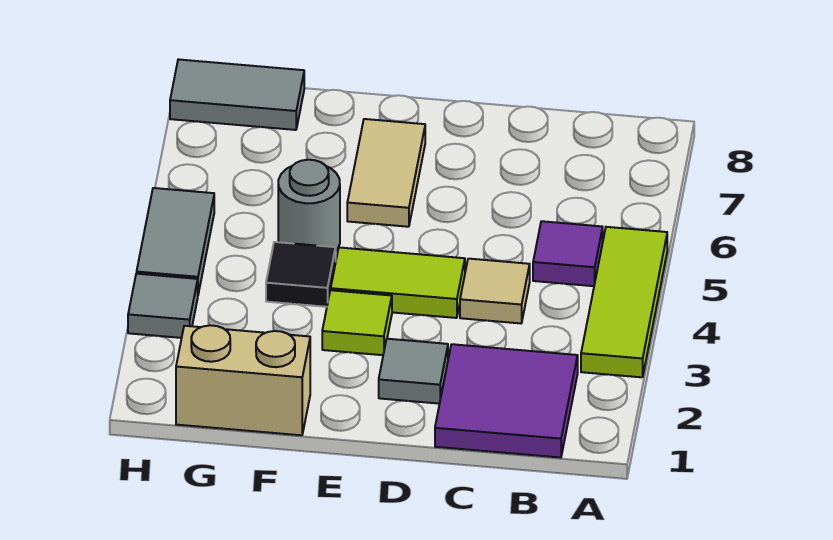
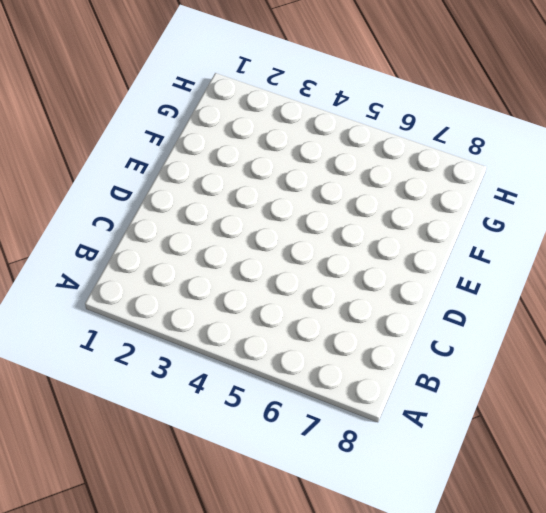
none -> lime tile A3:A5 level 1
none -> purple tile B1:C2 level 1
none -> purple tile B5 level 1

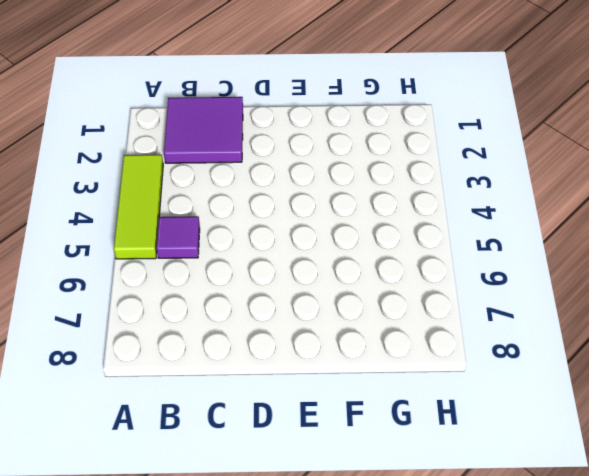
none -> tan tile C4 level 1
none -> grey tile D2 level 1
none -> lime tile D4:E4 level 1

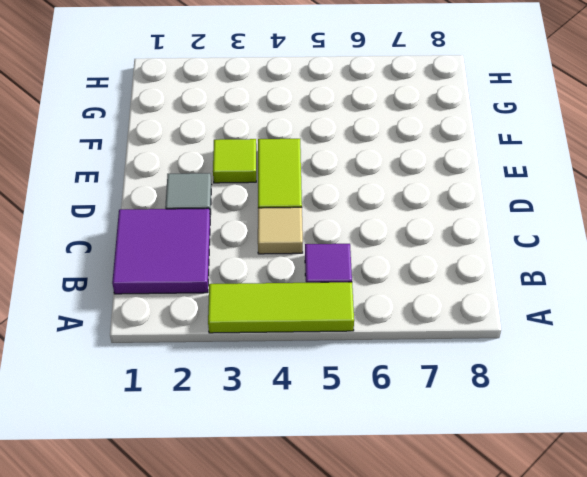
none -> tan tile E6:E7 level 1
none -> tan brick F1:G1 level 1
none -> black tile F4 level 1

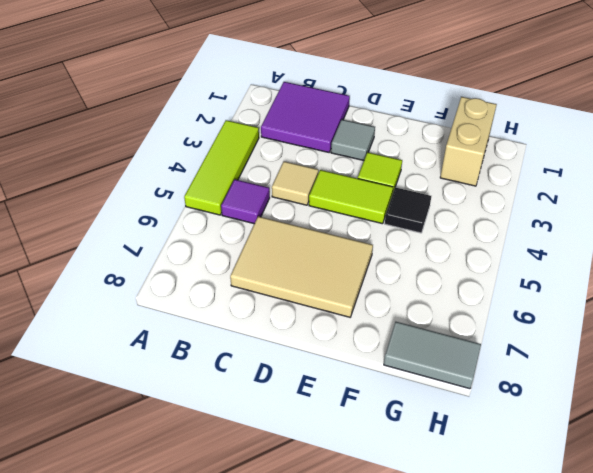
tan tile C6:E7 level 1 -> tan tile E6:E7 level 1
tan brick G1:G2 level 1 -> tan brick F1:G1 level 1
none -> grey round brick F5 level 1
none -> grey tile H3 level 1
none -> grey tile H4:H5 level 1

